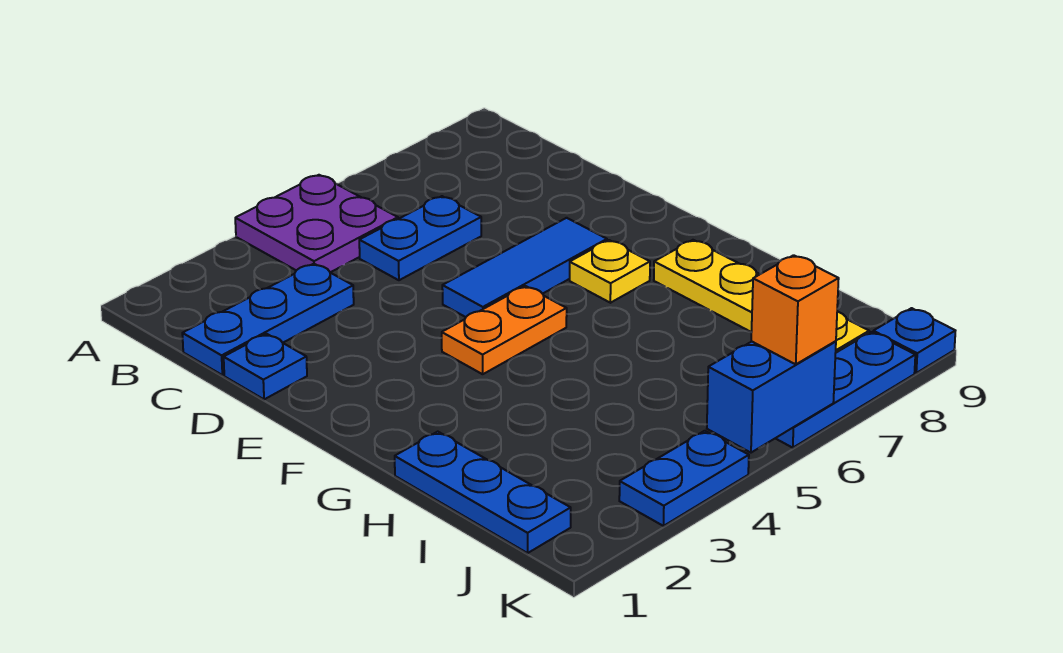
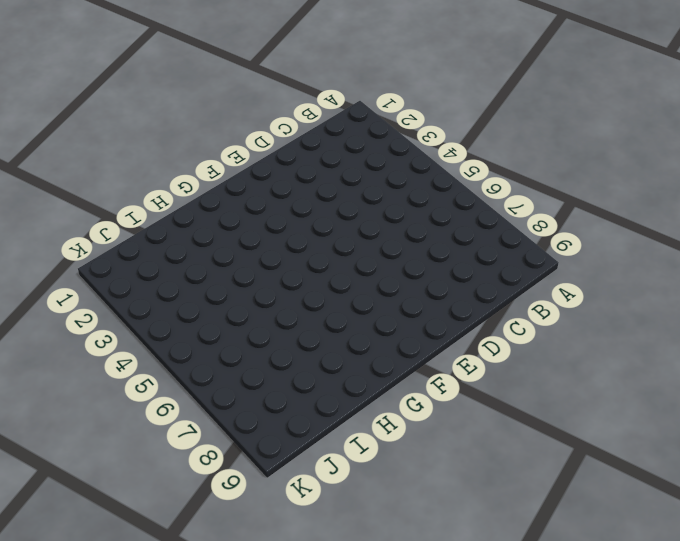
none -> purple plate A4:B5 level 1
none -> blue plate C1:C3 level 1
none -> blue plate C5:C6 level 1

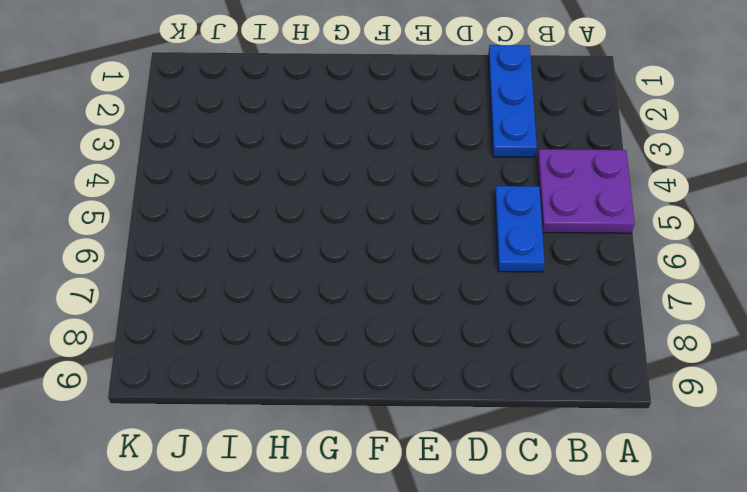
none -> blue plate D1 level 1
none -> blue tile E5:E7 level 1
none -> orange plate F4:F5 level 1

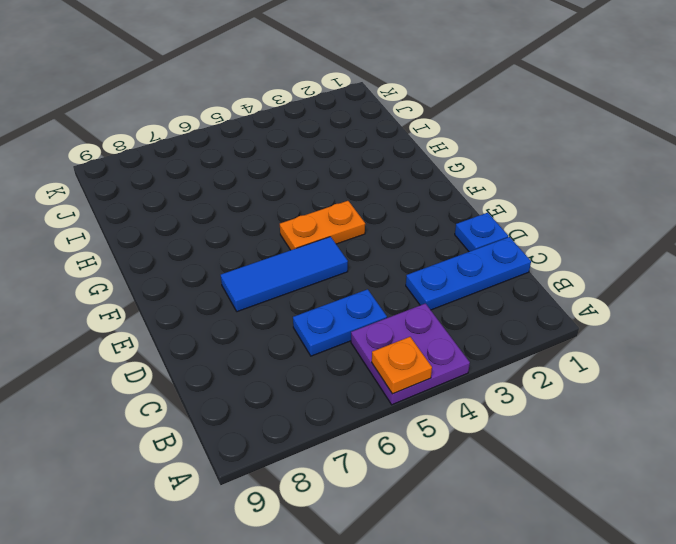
orange plate A5 level 2 -> none
none -> yellow plate F7 level 1
none -> yellow plate G8:J8 level 1
none -> blue plate H1:J1 level 1

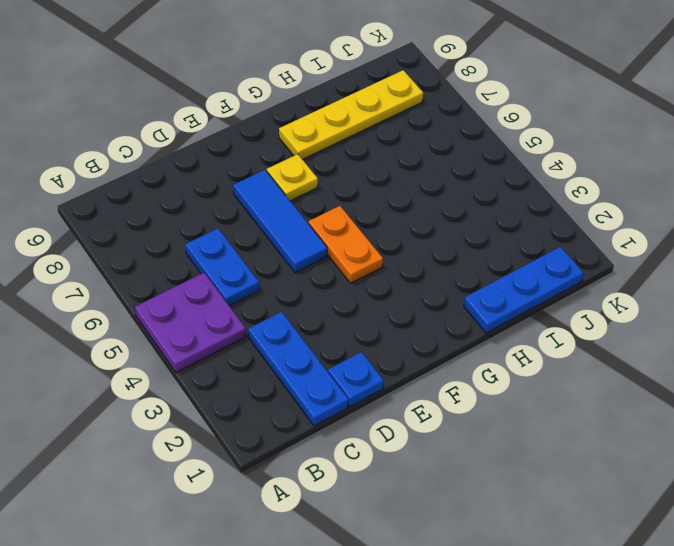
none -> blue plate K3:K4 level 1
none -> blue plate K6:K8 level 1
none -> blue plate K9 level 1

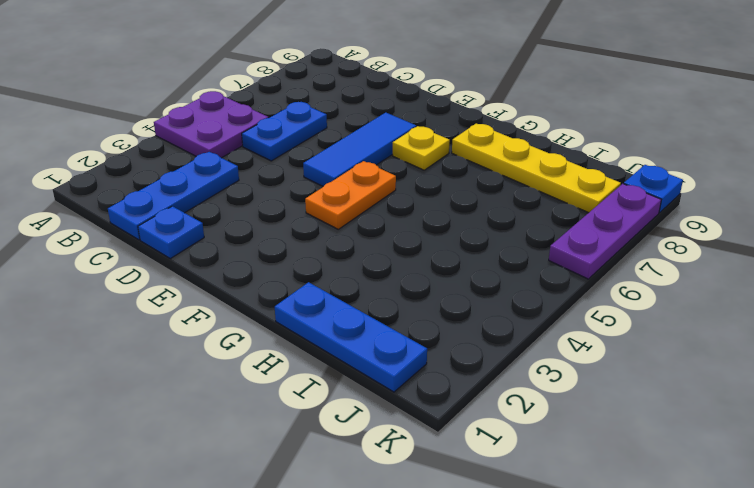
purple plate K6:K8 level 1 -> blue plate K6:K8 level 1
none -> blue plate K3:K4 level 1
none -> blue brick K5:K6 level 2
none -> orange brick K6 level 3

